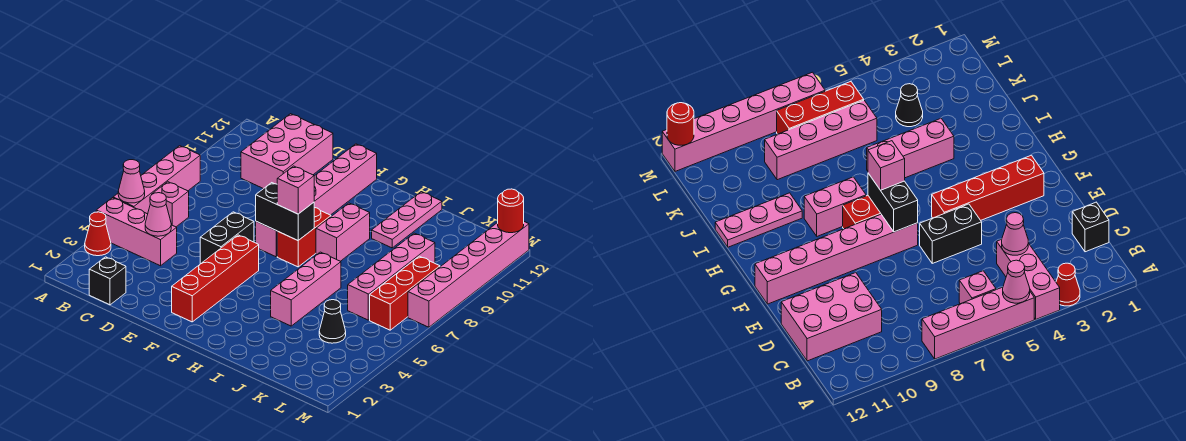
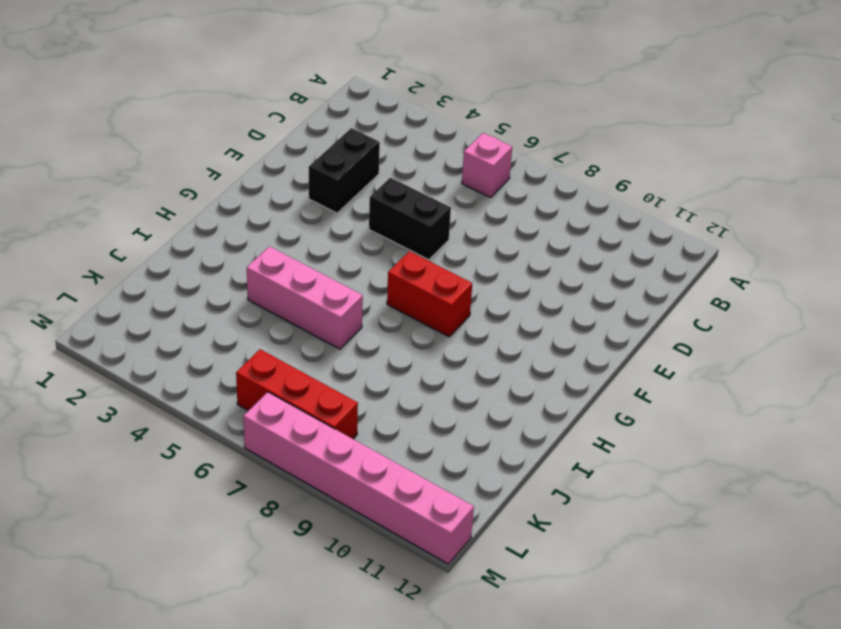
black brick D3:E3 level 1 -> black brick F7:G7 level 2
none -> red cone A3 level 1
none -> pink brick A4:C4 level 1
none -> pink brick A5:A8 level 1

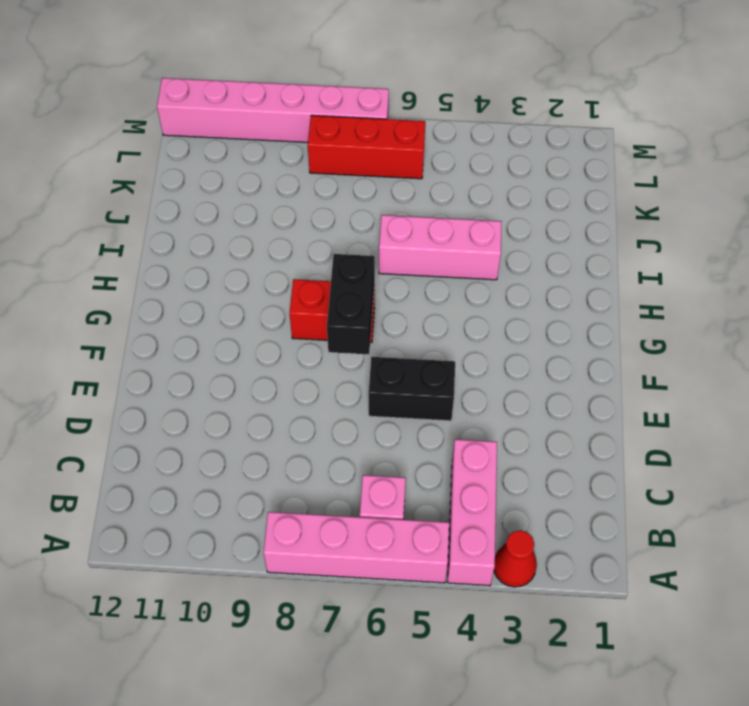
none -> black brick C1 level 1
none -> pink brick C10:D12 level 1
none -> red brick F2:F5 level 1

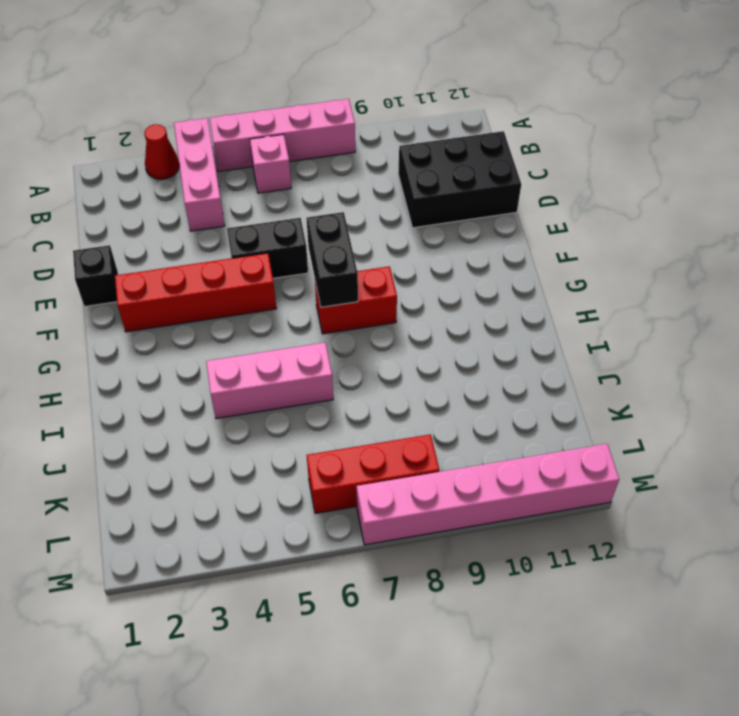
black brick C10:D12 level 1 -> pink brick C10:D12 level 1
black brick E1 level 1 -> black brick C1 level 1
none -> pink brick F7:F12 level 1
none -> pink brick H8:H9 level 1
none -> pink plate I10:I12 level 1

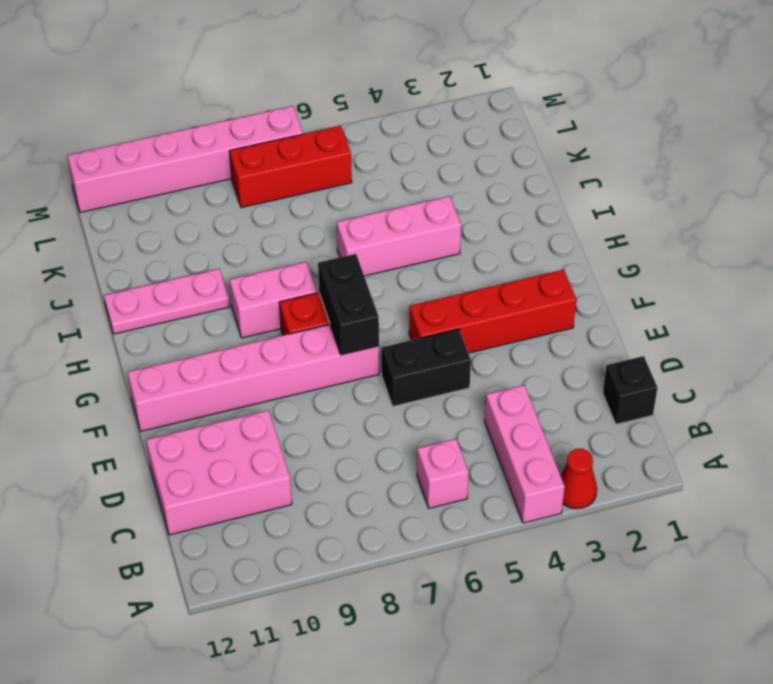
none -> pink brick A5:A8 level 1
none -> black cone K4 level 1
none -> pink brick K6:K9 level 1

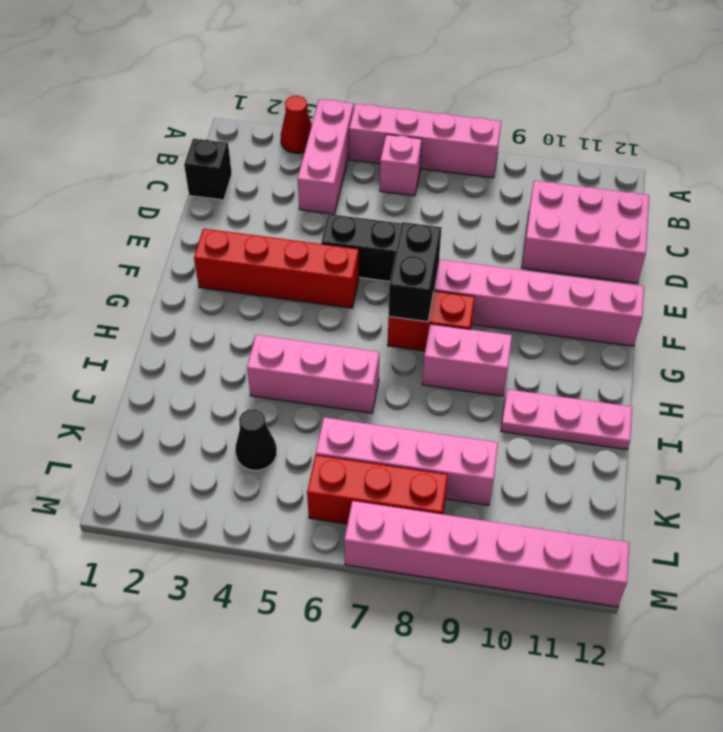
none -> pink cone A5 level 2
none -> pink cone C4 level 2
none -> red round brick M12 level 2

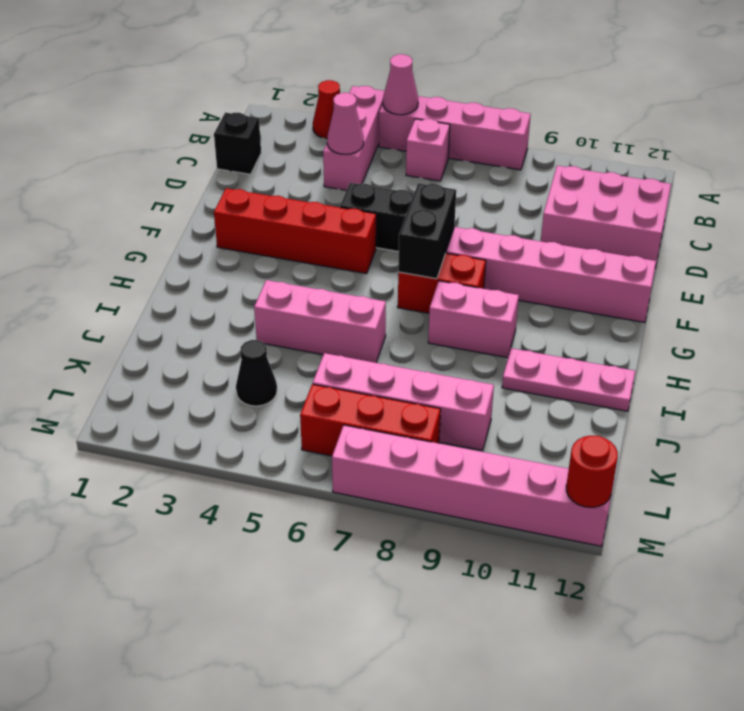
none -> pink brick G7 level 3

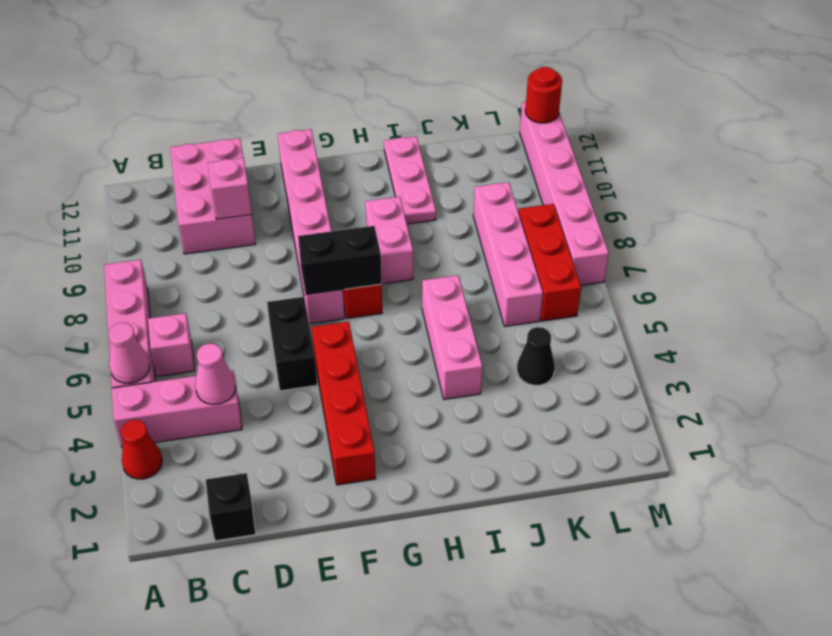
pink brick D10 level 2 -> pink brick G7 level 3

